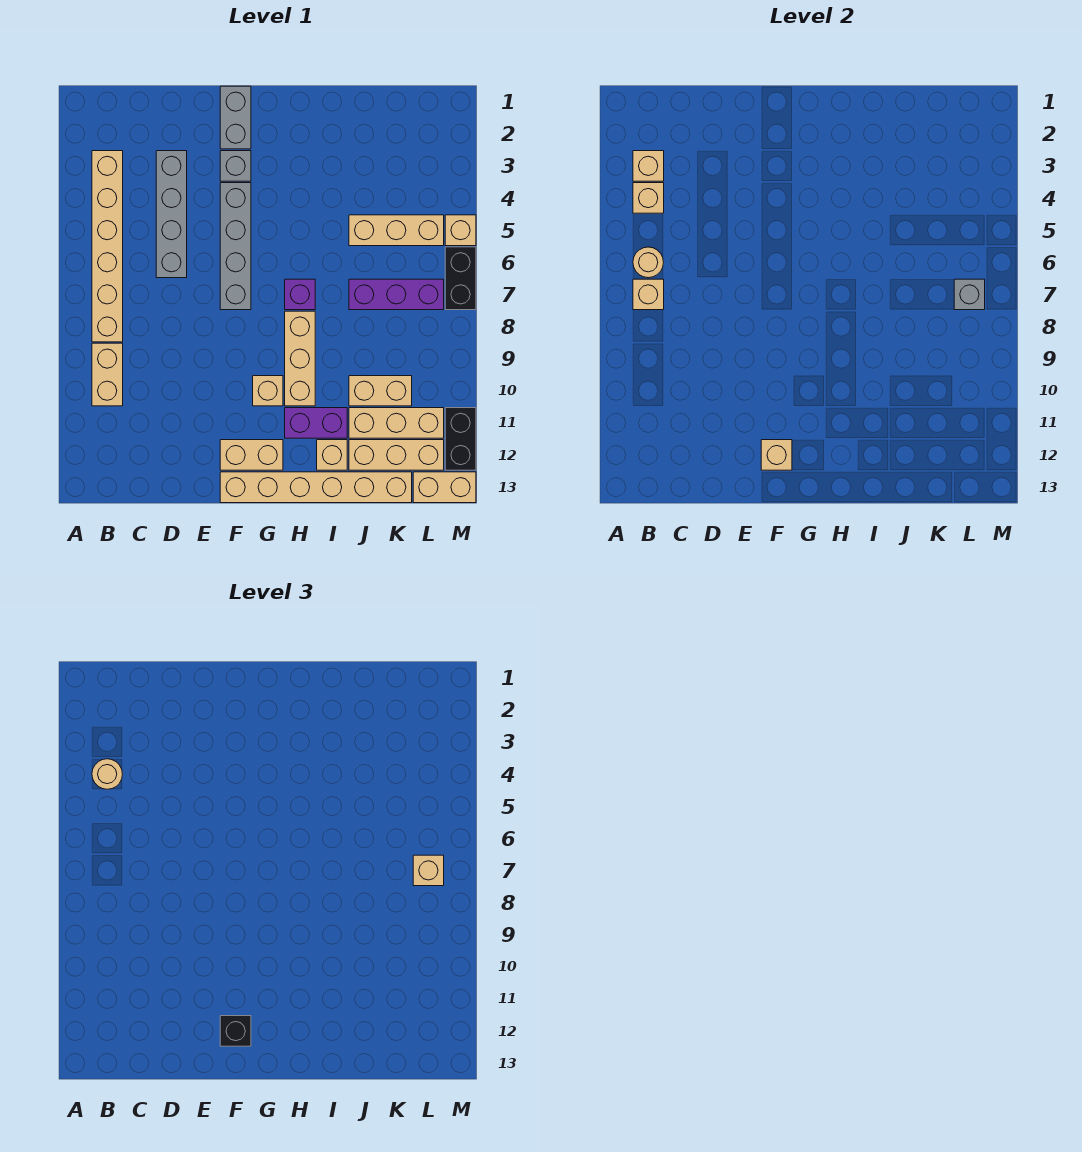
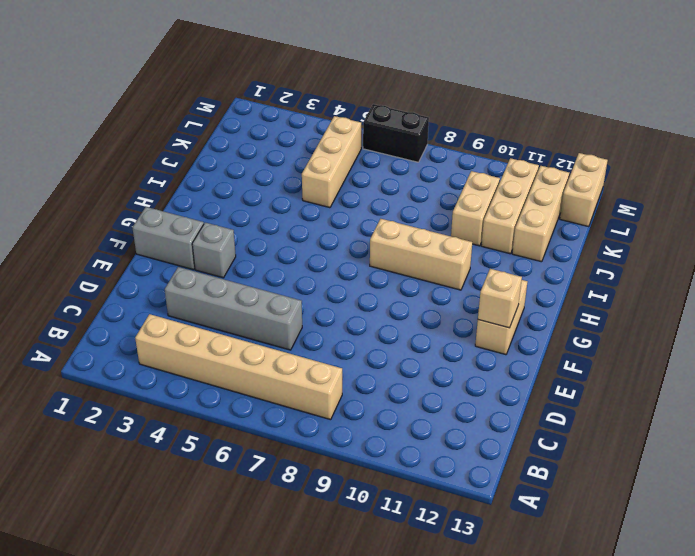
none -> tan brick B9:B10 level 1
none -> grey brick F4:F7 level 1
none -> tan brick F13:K13 level 1
none -> tan brick G10 level 1

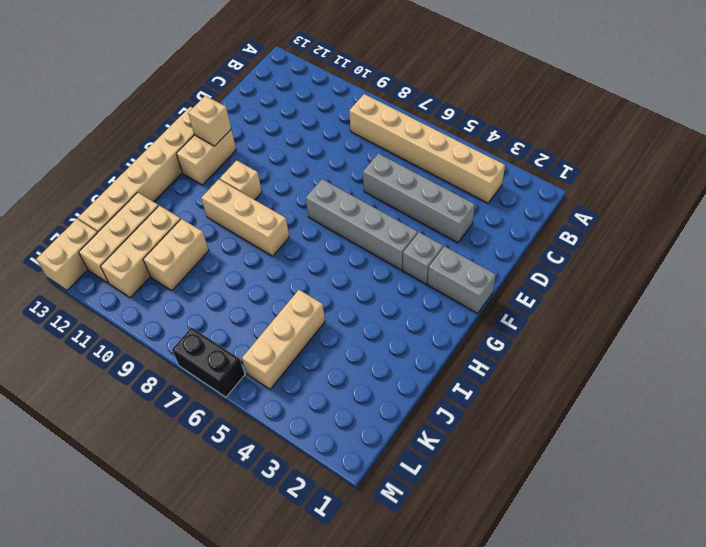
none -> tan brick B9:B10 level 1
none -> purple brick H7 level 1
none -> purple brick H11:I11 level 1
none -> tan brick I12 level 1

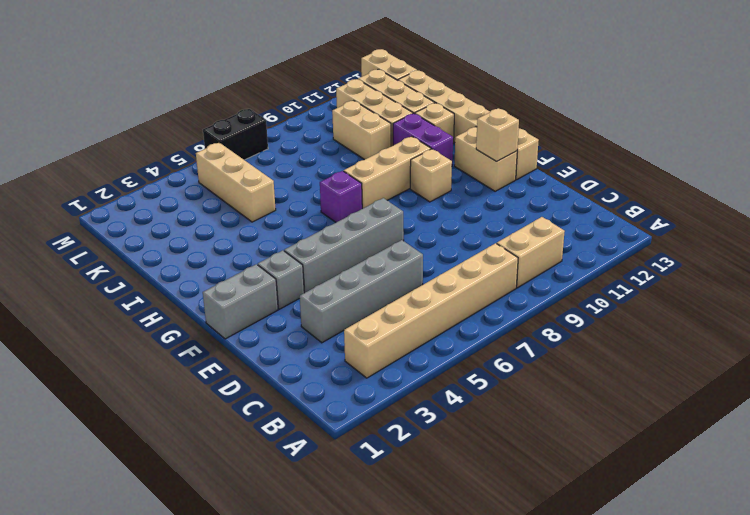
none -> purple brick J7:L7 level 1
none -> tan brick M5 level 1
none -> black brick M11:M12 level 1
none -> tan brick B3 level 2

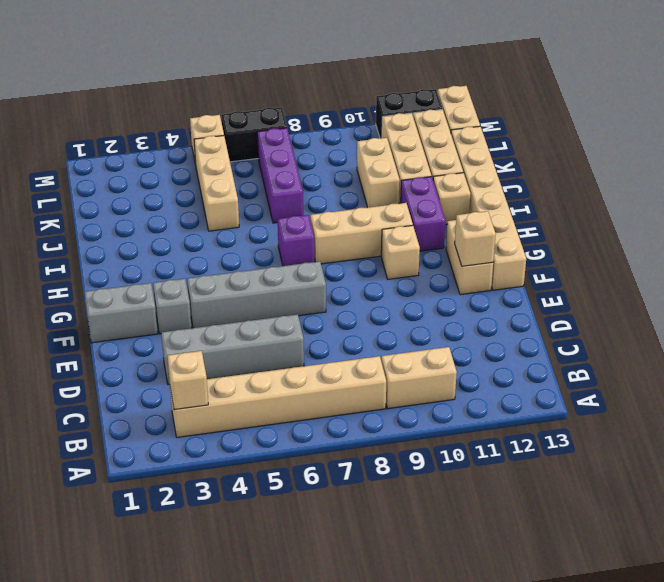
none -> tan brick B4 level 2
none -> tan round brick B6 level 2
none -> tan brick B7 level 2
none -> grey brick L7 level 2

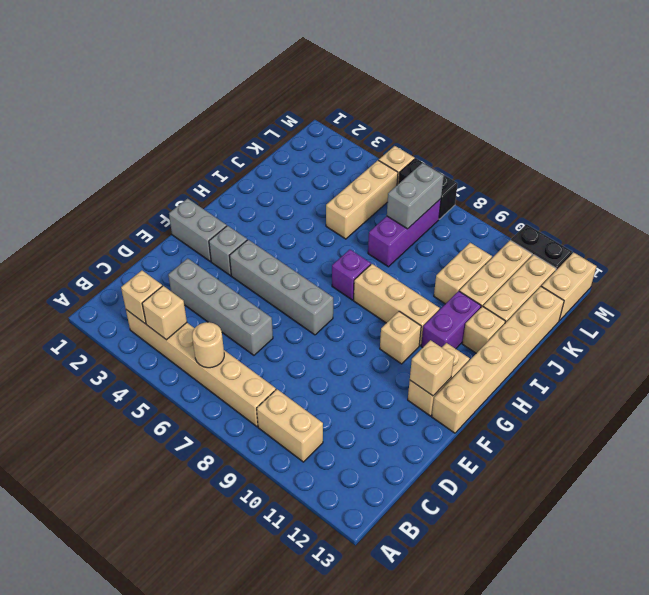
grey brick K7:L7 level 2 -> grey brick L7 level 2
none -> tan brick B7 level 2
none -> tan round brick B4 level 3
none -> black brick F12 level 3
none -> tan brick L7 level 3

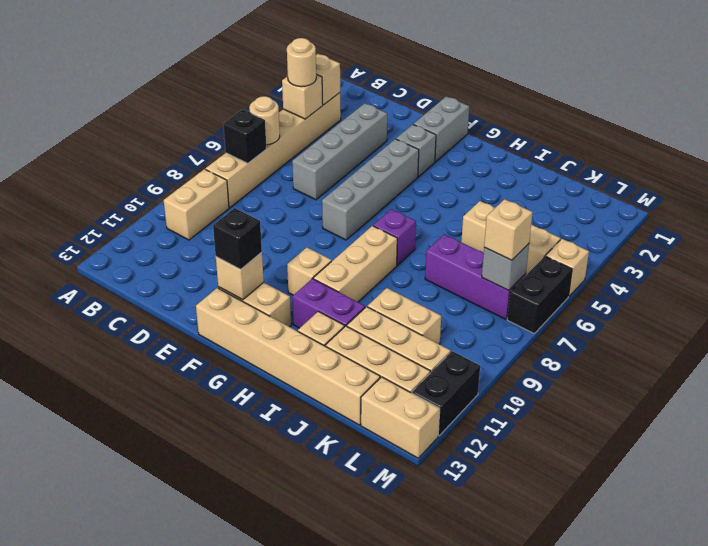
black brick B7 level 2 -> tan brick B7 level 2

